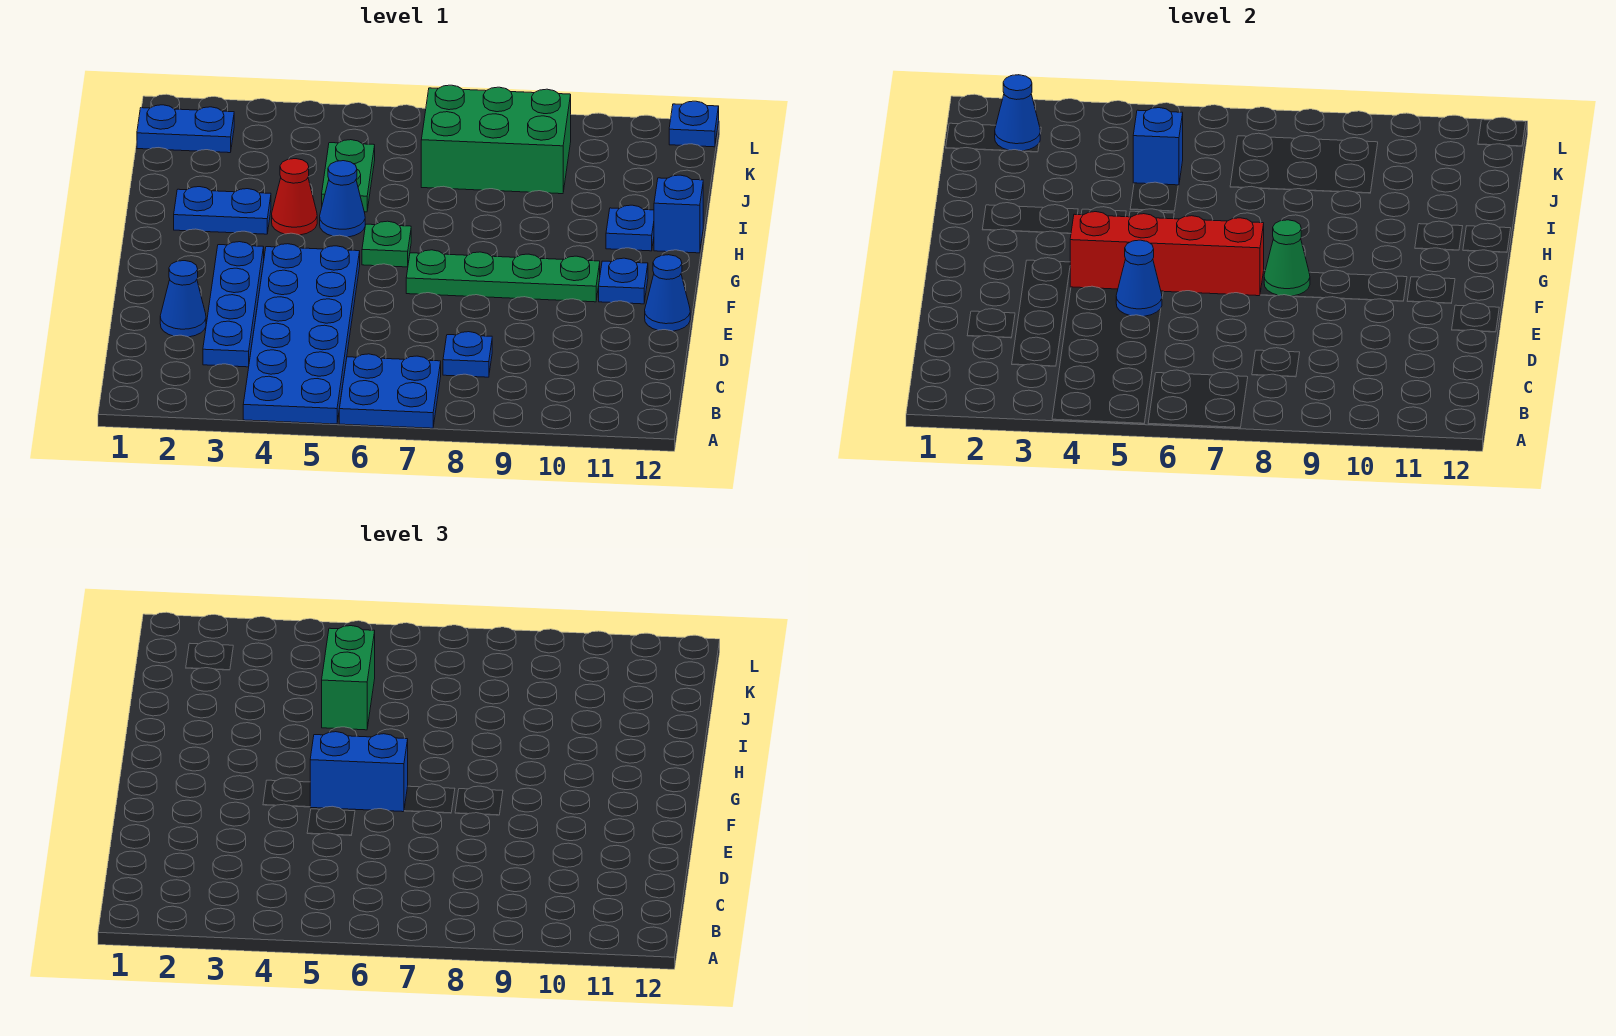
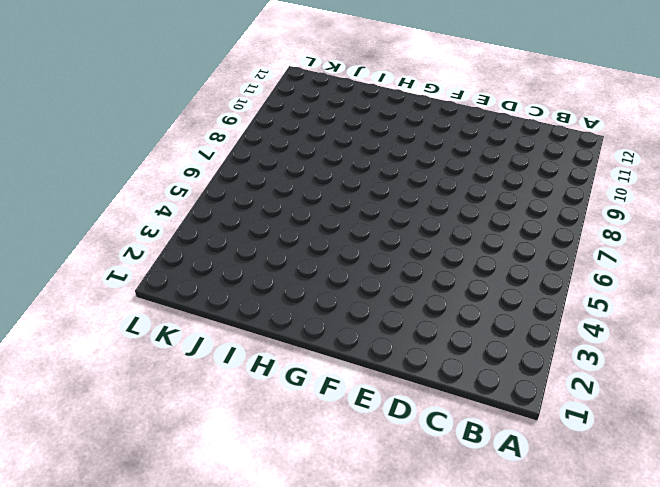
none -> blue plate A4:F5 level 1
none -> blue plate A6:B7 level 1
none -> blue plate C3:F3 level 1

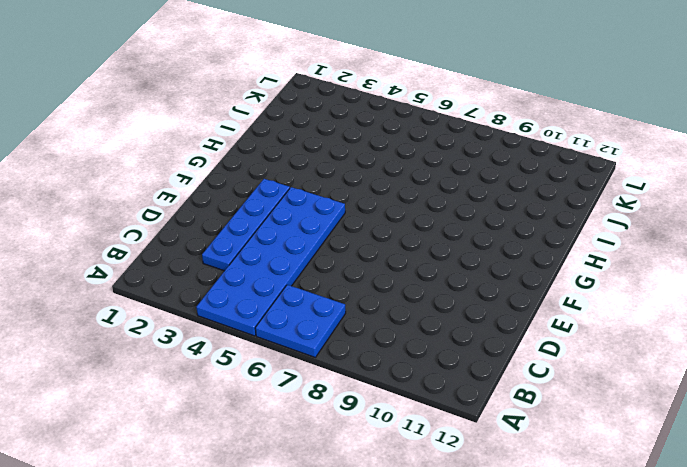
none -> blue plate C8 level 1
none -> blue cone D2 level 1
none -> blue cone E12 level 1

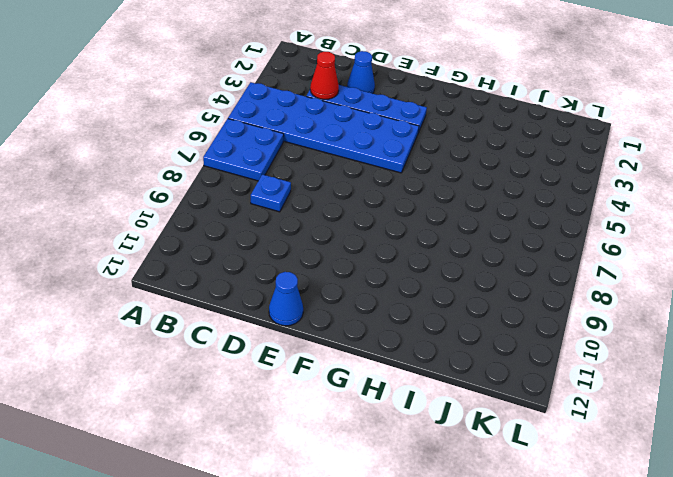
red cone C3 level 2 -> red cone H4 level 1
none -> green plate F7:F10 level 1
none -> blue plate F11 level 1
none -> green plate G6 level 1

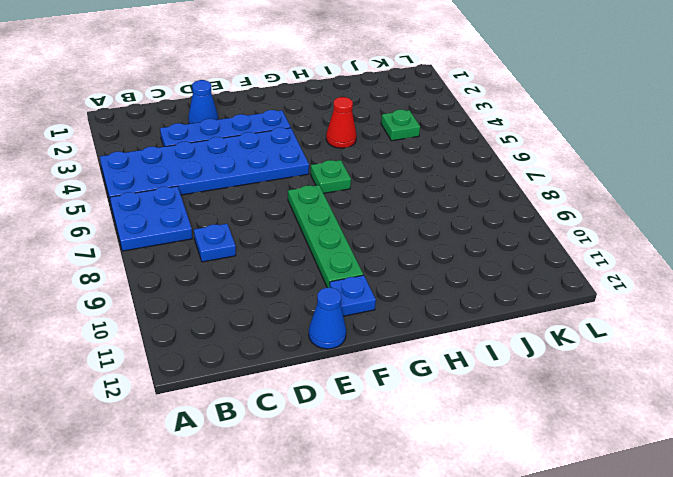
green plate J4 level 1 -> none
none -> blue plate H2:H3 level 1
none -> blue cone H5 level 1
none -> blue plate H11 level 1

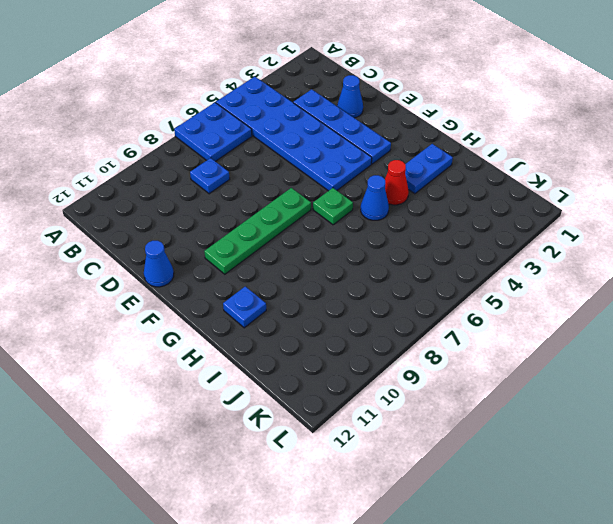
none -> blue plate F11 level 1
none -> blue brick H12 level 1
none -> green plate I5:J5 level 1

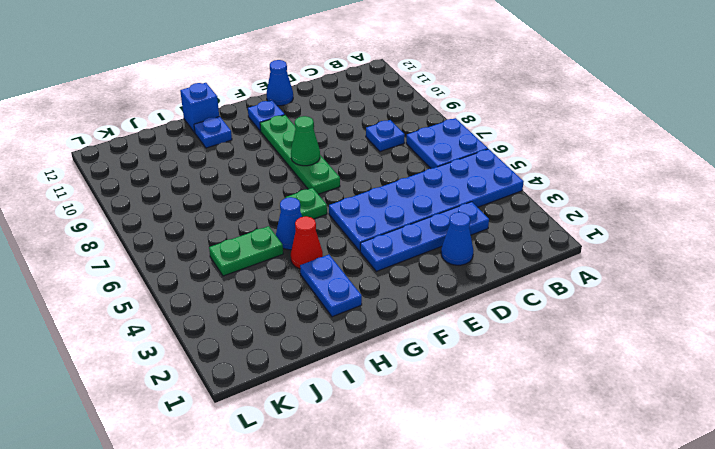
none -> green brick J7:K9 level 1
none -> blue plate K1:K2 level 1
none -> blue plate L12 level 1

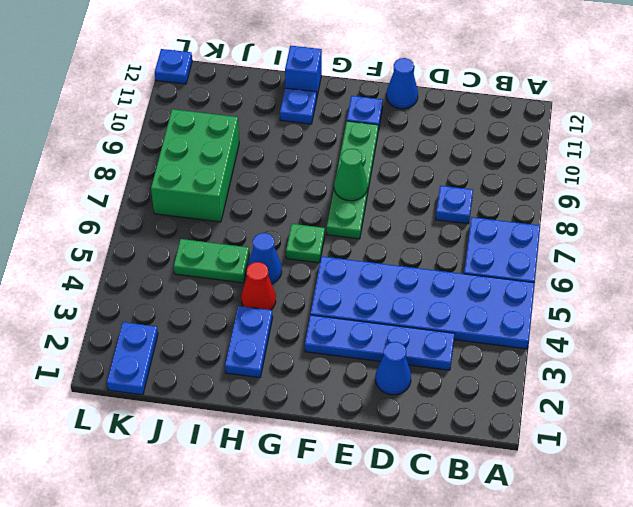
none -> blue cone E5 level 2
none -> red brick F4:F7 level 2
none -> blue brick J5 level 2

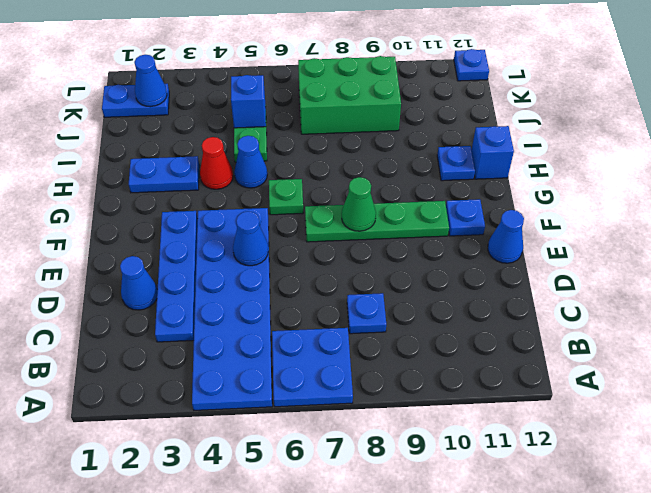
none -> red brick F4:F7 level 2
none -> blue brick F5:F6 level 3
none -> green brick I5:J5 level 3

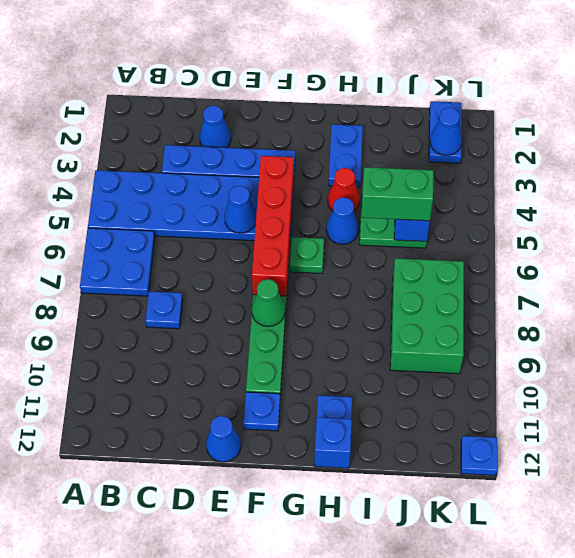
none -> blue brick F5:F6 level 3

